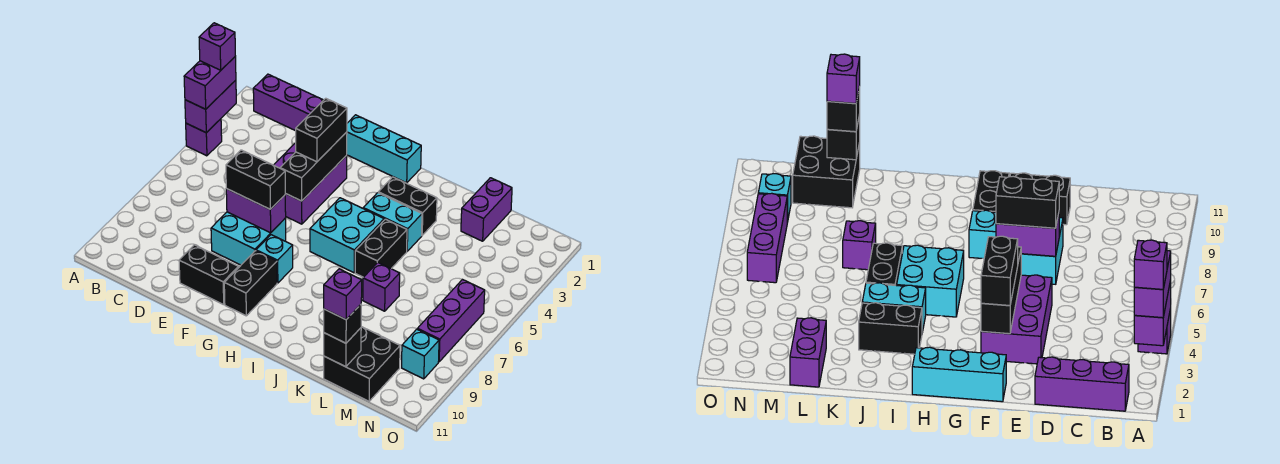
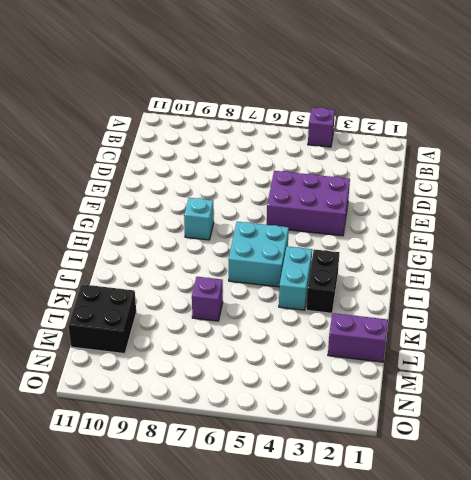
none -> purple brick B1:D1 level 1
none -> cyan brick E7:F8 level 1
none -> black brick E10:F10 level 1

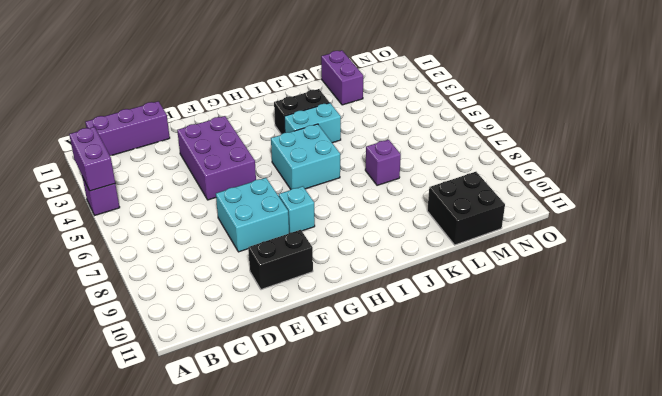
none -> cyan brick F1:H1 level 1
none -> black brick G9:G10 level 1
none -> black brick J5:J6 level 1

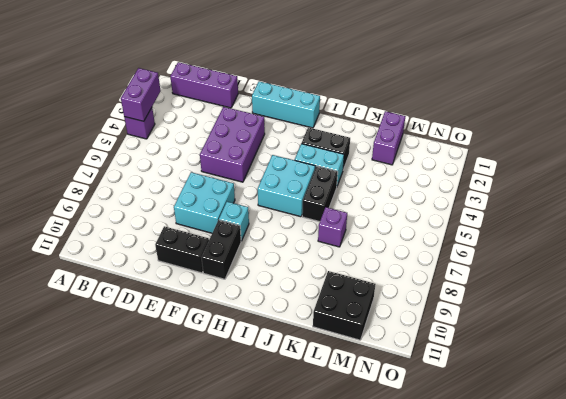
none -> purple brick N6:N8 level 1
none -> cyan brick N9 level 1
none -> purple brick E7:F7 level 2

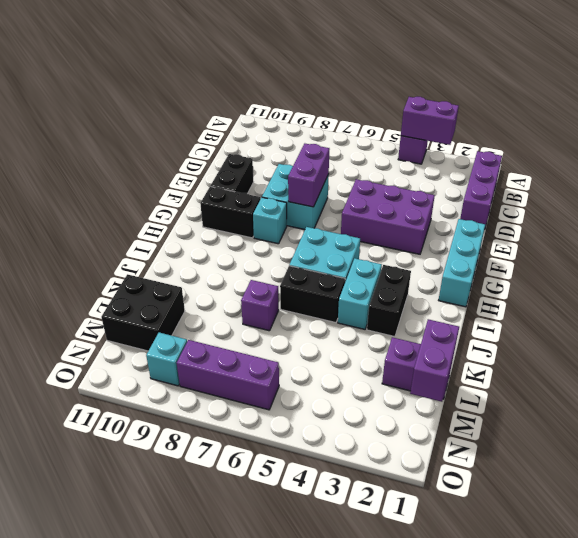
purple brick L1:M1 level 2 -> purple brick A3:A4 level 3
none -> black brick F3:F5 level 2
none -> black brick L11 level 2
none -> black brick E7:F7 level 3

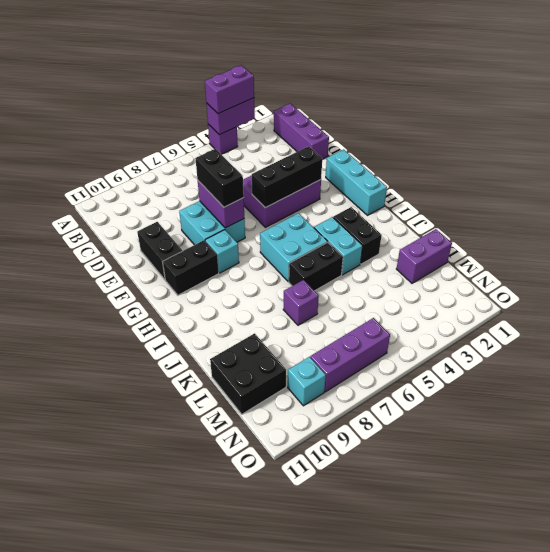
none -> black brick L11 level 2
none -> black brick F3:F4 level 3
none -> black brick L11 level 3

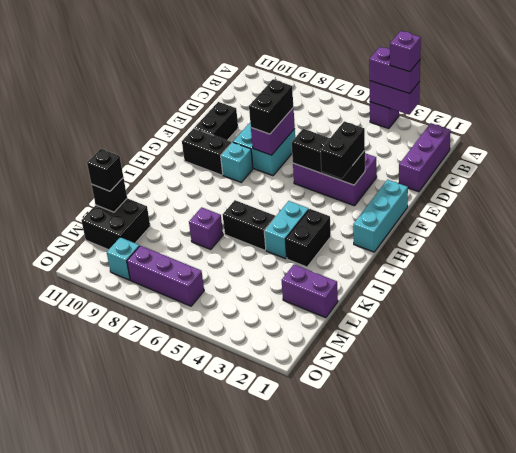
black brick F3:G3 level 3 -> black brick F3:F4 level 3
none -> cyan brick H5:I6 level 1
none -> purple brick L11 level 4

